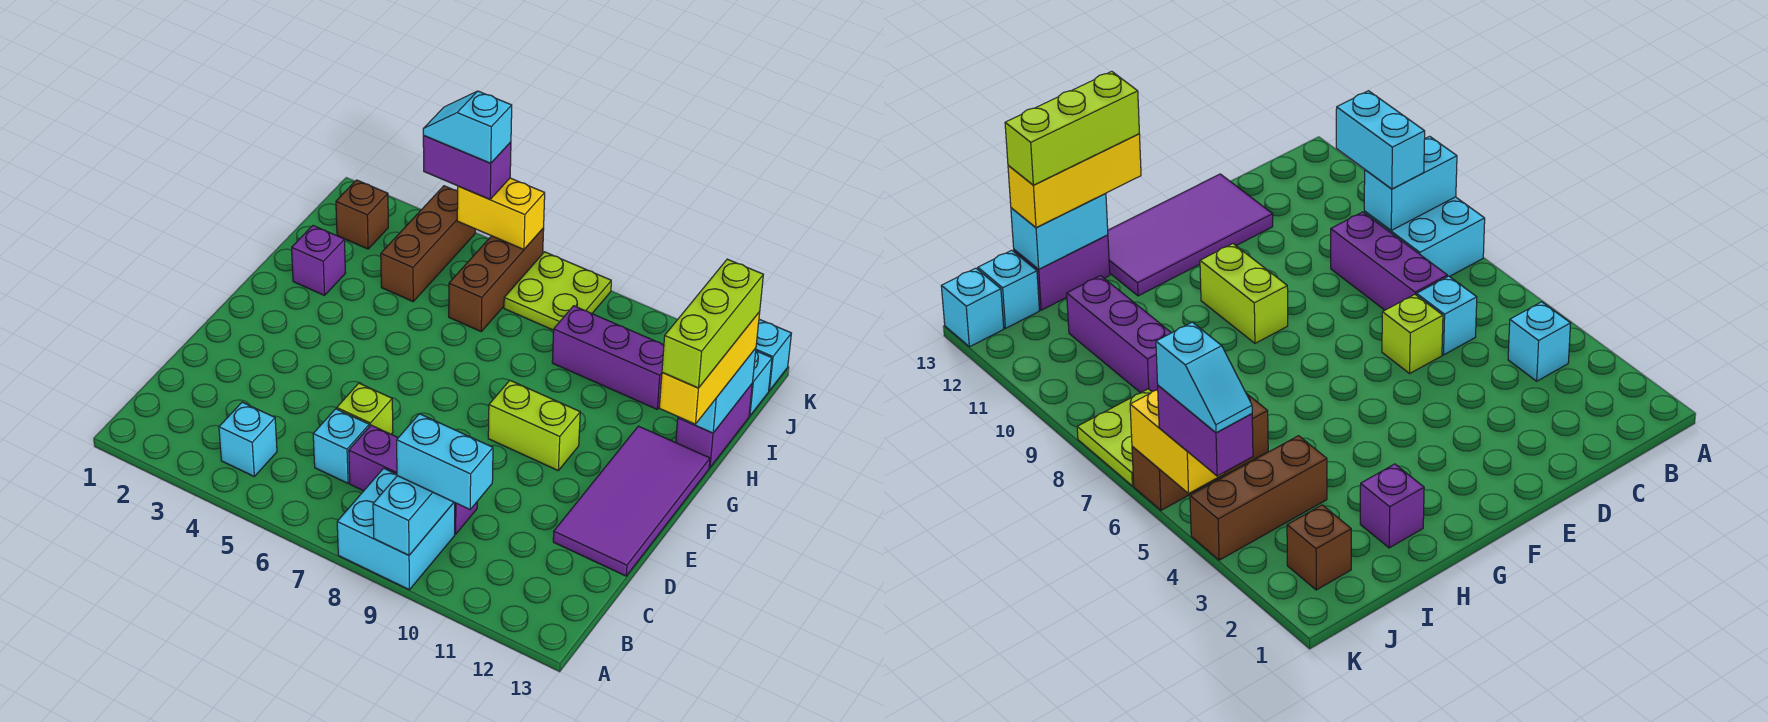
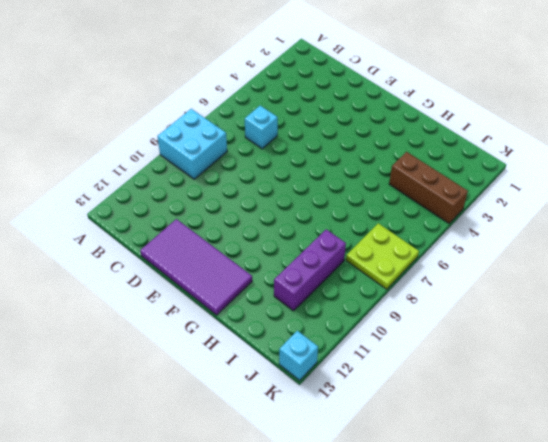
none -> cyan brick B4 level 1
none -> purple brick C7:C9 level 1
none -> lime brick D6 level 1

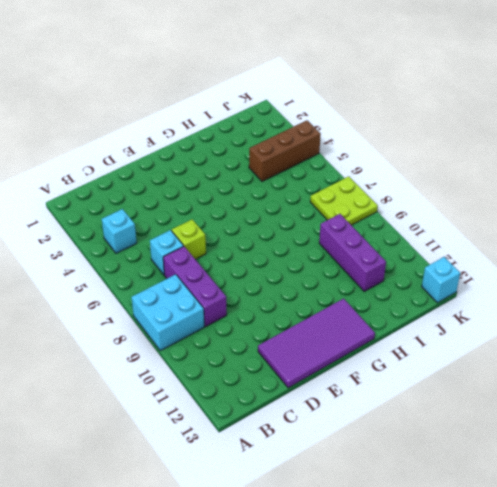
none -> lime brick F9:F10 level 1
none -> purple brick H2 level 1
none -> purple brick H13:I13 level 1

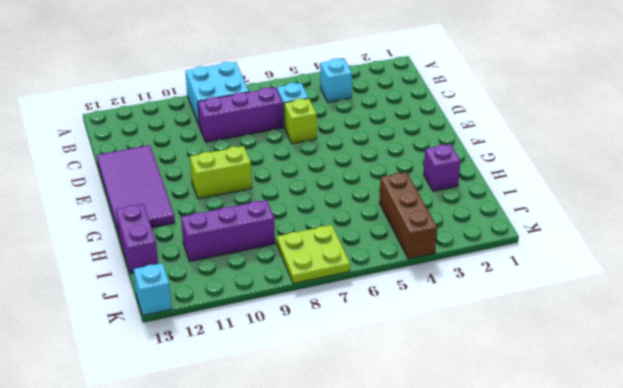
none -> brown brick I6:K6 level 1
none -> brown brick J2 level 1
none -> cyan brick J13 level 1

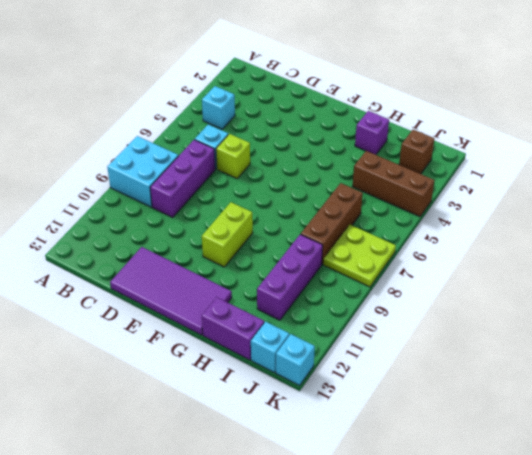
brown brick I6:I8 level 1 -> brown brick I6:K6 level 1
none -> cyan brick A9:B9 level 2
none -> cyan brick H13:I13 level 2
none -> yellow brick K5:K6 level 2

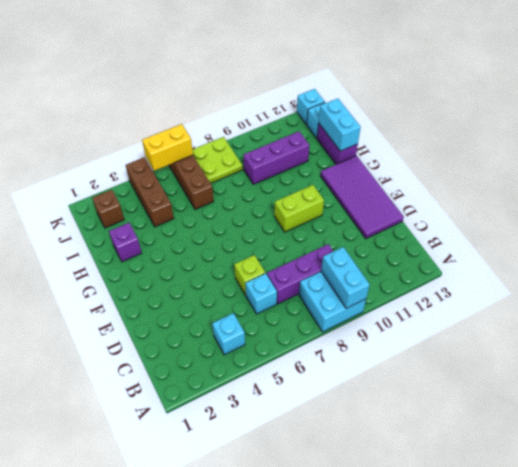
none -> cyan brick B9:B10 level 3
none -> yellow brick G13:I13 level 3
none -> purple brick K4:K5 level 3

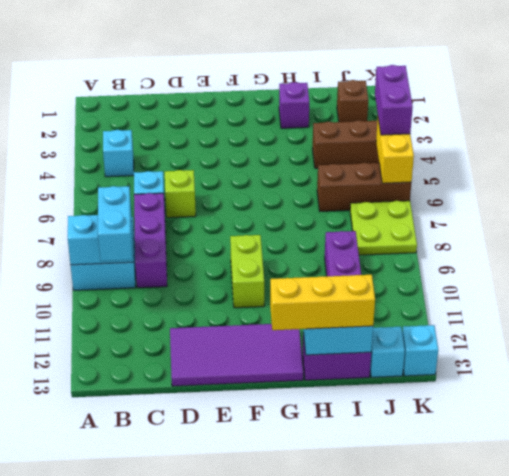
none -> lime brick G13:I13 level 4
none -> cyan slope K4:K5 level 4 top 5

